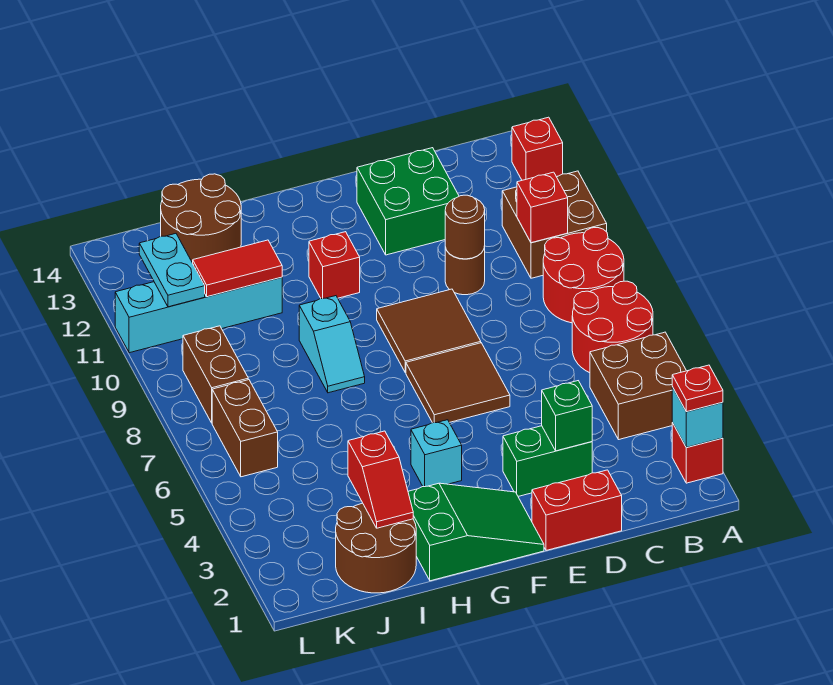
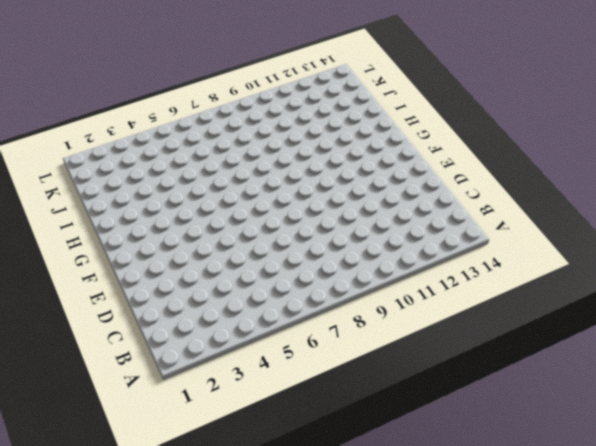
none -> red brick A2 level 1
none -> brown brick A4:B5 level 1
none -> red round brick A6:B7 level 1

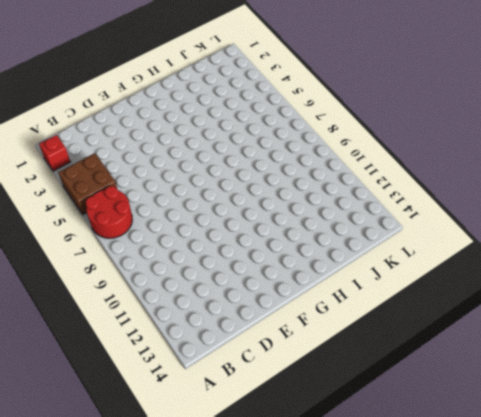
none -> red round brick A8:B9 level 1
none -> brown brick A10:B11 level 1
none -> red brick A13 level 1

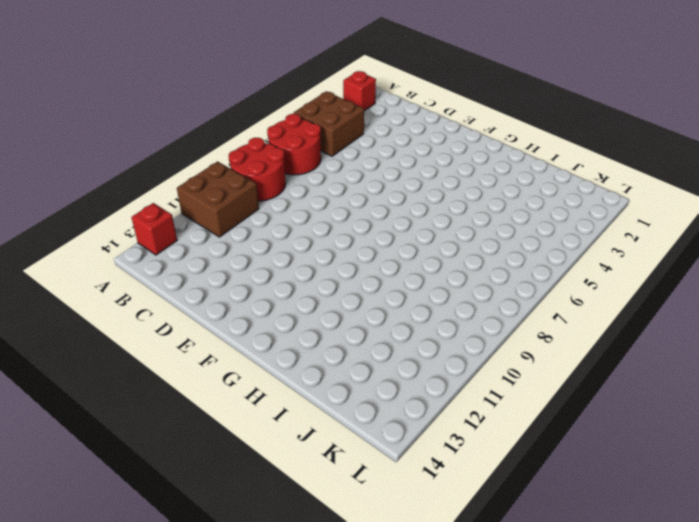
none -> red brick D1:E1 level 1
none -> green brick D3:E3 level 1
none -> brown round brick D10 level 1

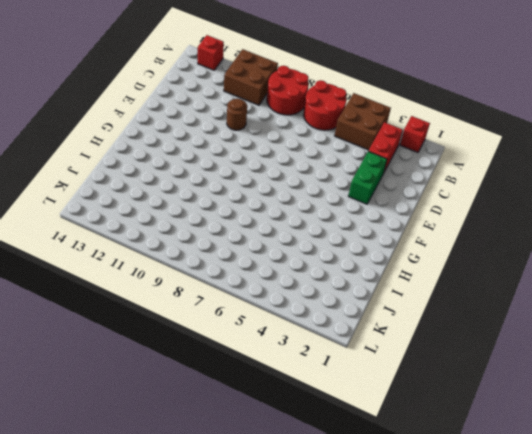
red brick B3:C3 level 1 -> red brick D1:E1 level 1
none -> green brick D12:E13 level 1
none -> brown tile E6:F7 level 1
none -> brown tile E8:F9 level 1

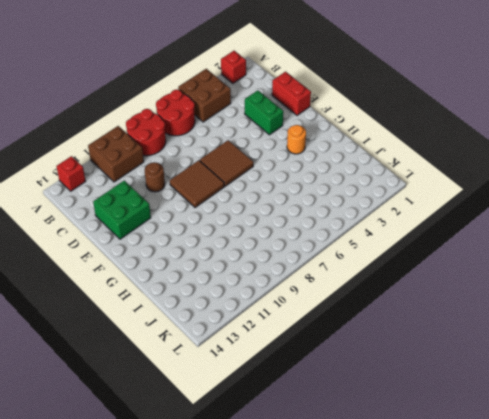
orange round brick G3 level 1 -> none
none -> green slope F1:H2 level 1 top H
none -> cyan brick G4 level 1
none -> red brick G11 level 1

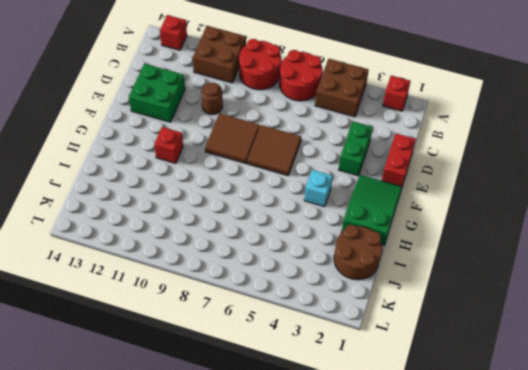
none -> cyan slope H8:H9 level 1 top 9
none -> cyan brick I11:L11 level 1
none -> brown round brick I13:J14 level 1

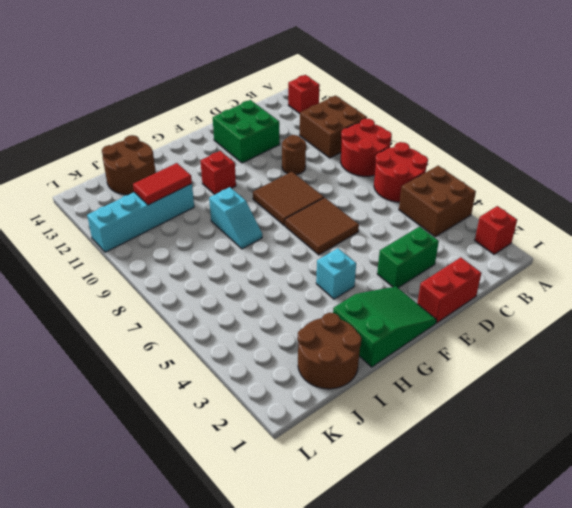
none -> brown brick K6:K7 level 1
none -> brown brick K8:K9 level 1
none -> cyan brick A2 level 2

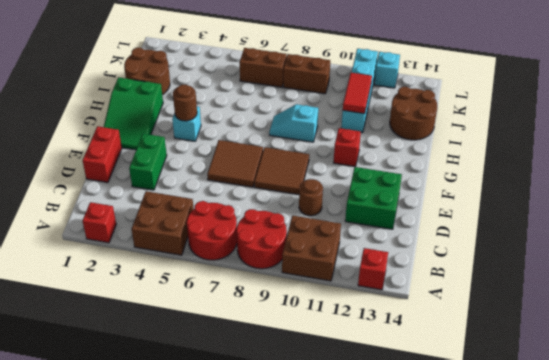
brown round brick G4 level 2 -> brown round brick D10 level 2
cyan brick L12 level 1 -> cyan brick A2 level 2
none -> red brick B10 level 2
none -> green brick D3 level 2
none -> red slope I2:I3 level 2 top 3

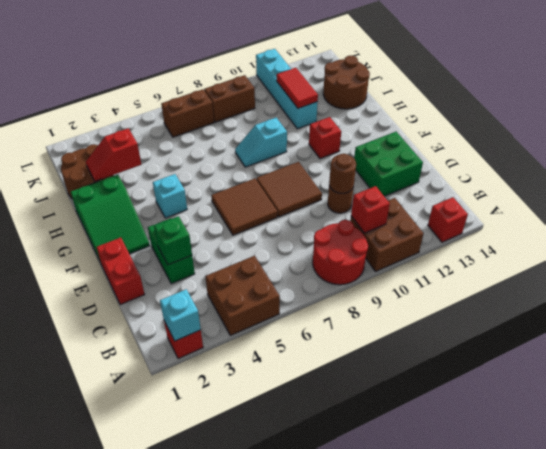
none -> red round brick A6:B7 level 1
none -> cyan plate K11:K12 level 2
none -> red plate A2 level 3

